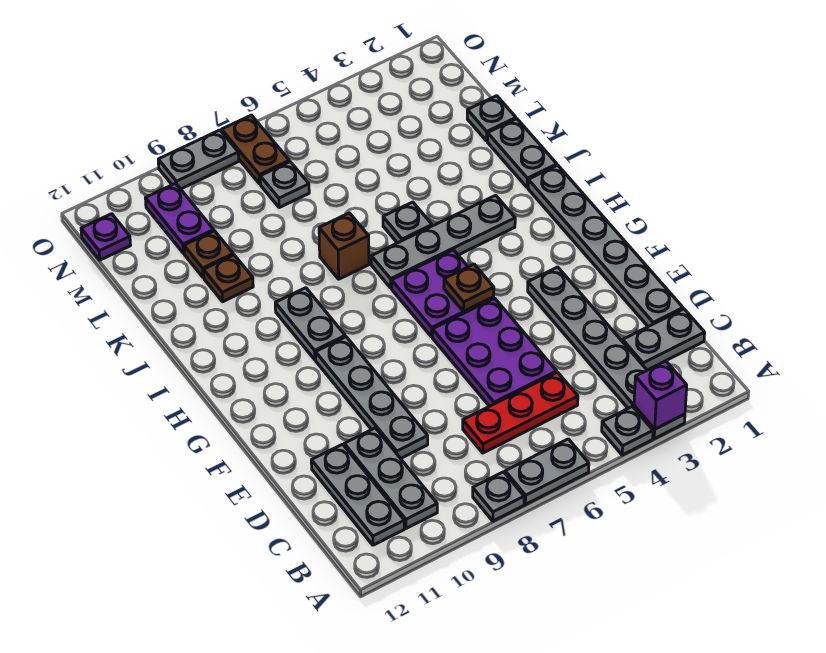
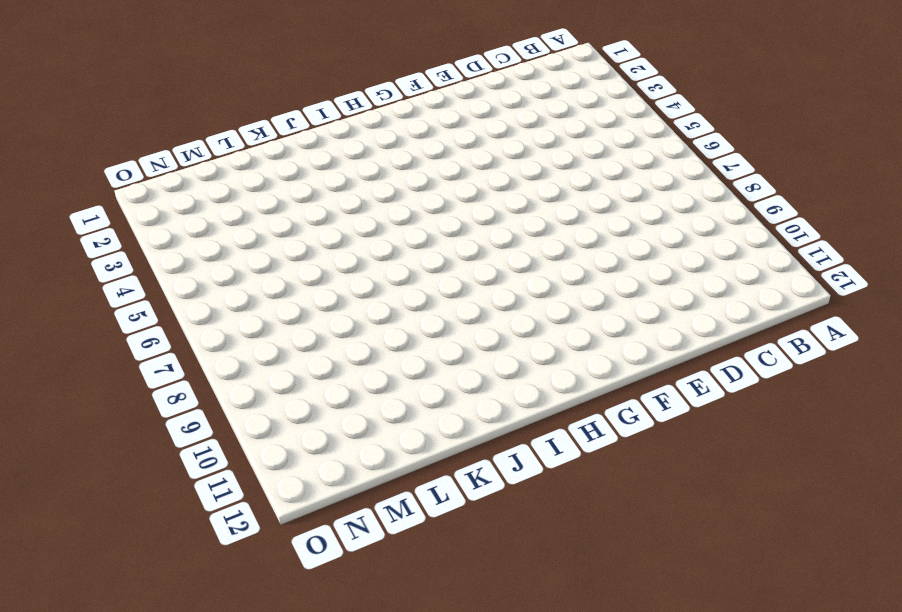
none -> grey plate A3:F3 level 1
none -> grey plate A4 level 1
none -> grey plate A6:A7 level 1

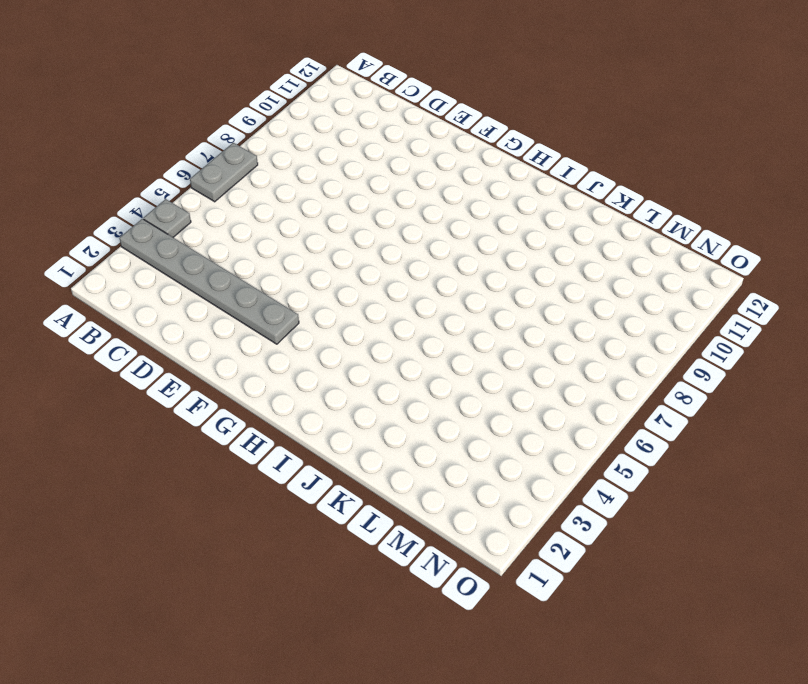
none -> grey plate A8 level 1
none -> grey plate B10:D10 level 1
none -> grey plate B11:D11 level 1

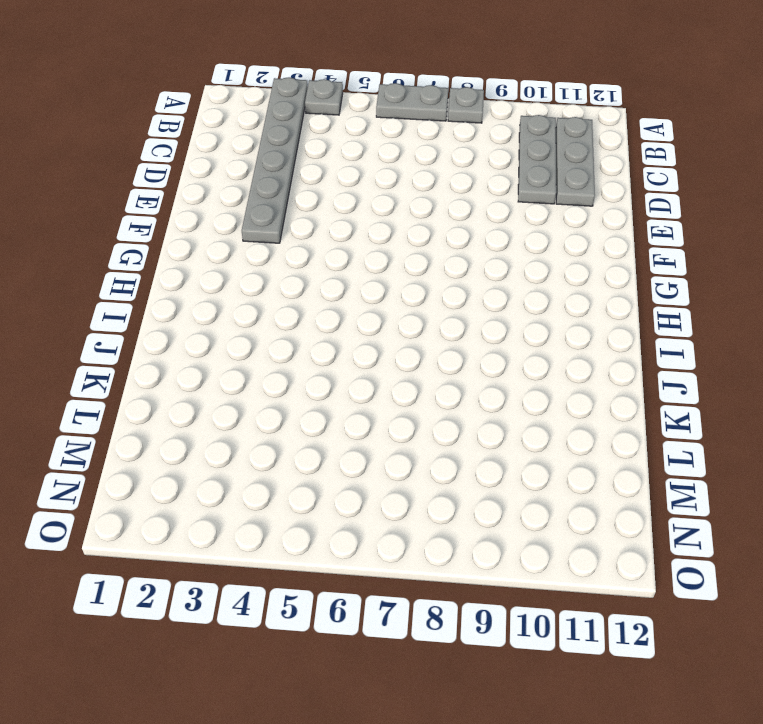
none -> grey plate C1:C2 level 1
none -> red plate C5:C7 level 1
none -> grey plate D1:I1 level 1

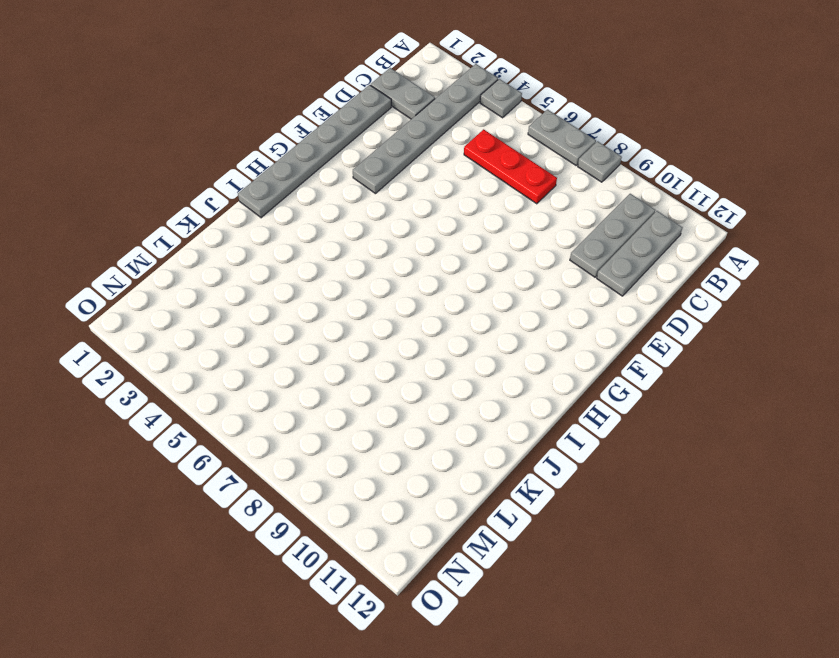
none -> purple plate D5:F6 level 1
none -> grey plate D9:G9 level 1
none -> purple plate G5:H6 level 1

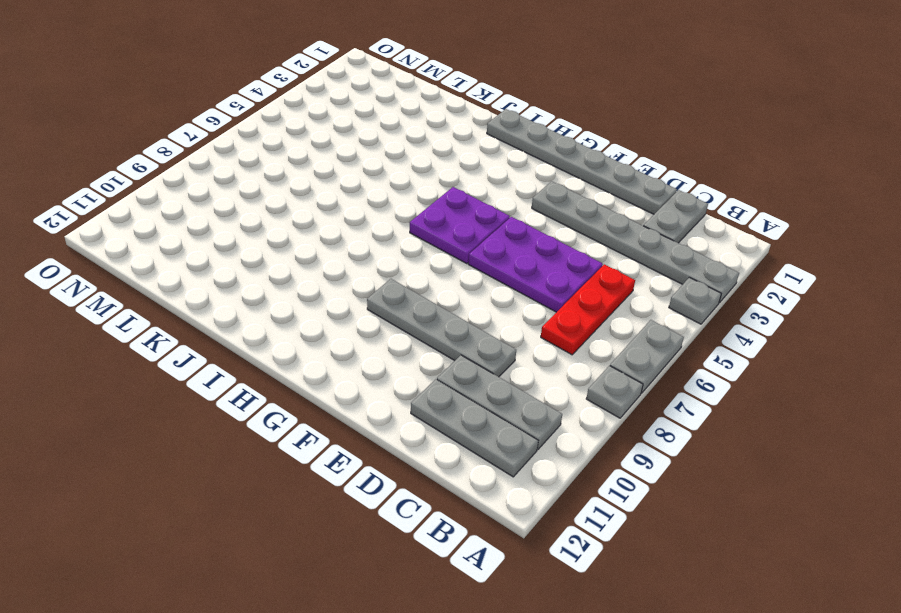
none -> grey plate H9:I9 level 1
none -> grey plate I3:I6 level 1
none -> grey plate J1:K1 level 1

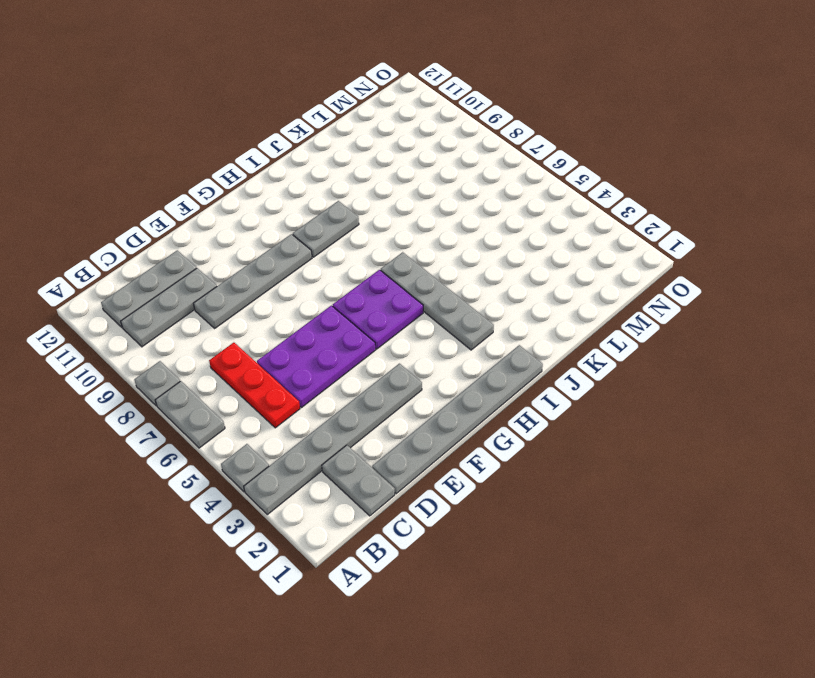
none -> grey plate J1:K1 level 1
none -> grey plate J5 level 1
none -> brown brick J7 level 1

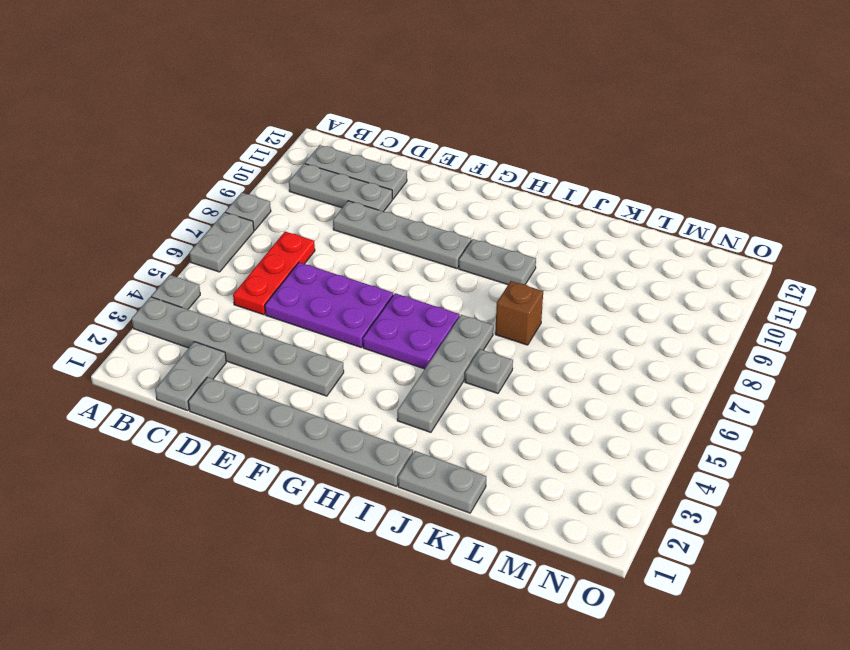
none -> brown plate K10 level 1
none -> grey plate L1 level 1
none -> brown plate L10 level 1

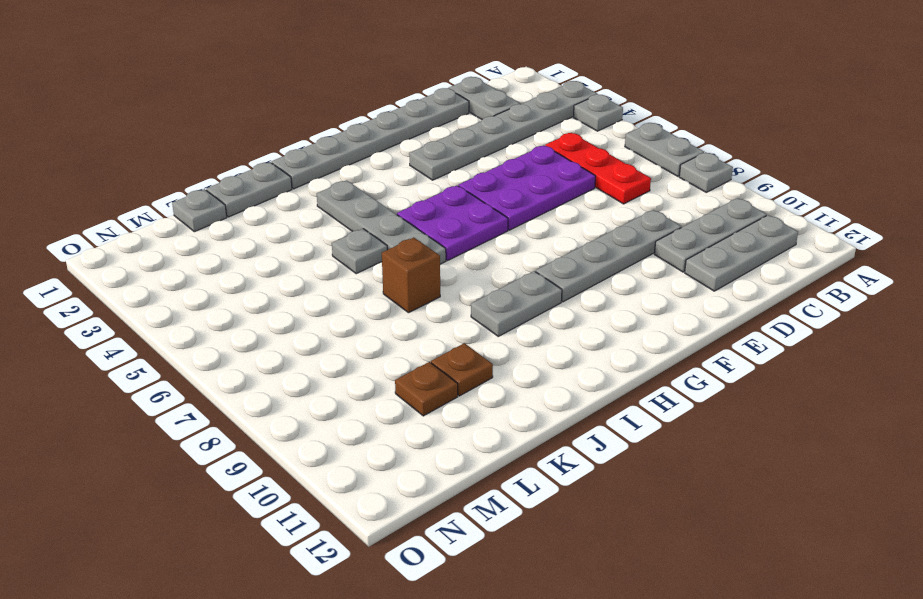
none -> grey plate M7 level 1
none -> purple plate M10:N10 level 1
none -> brown plate N7:O7 level 1

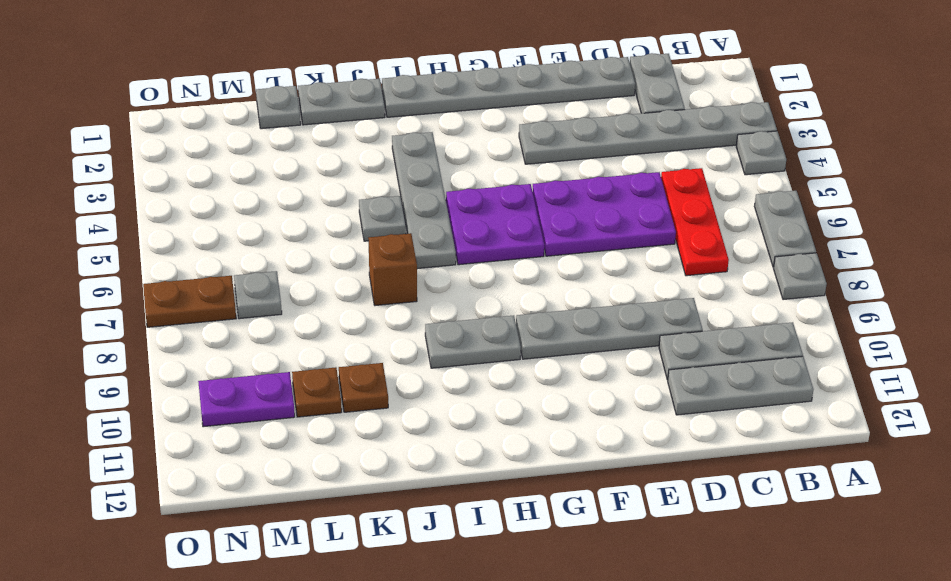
none -> purple plate N12 level 1
none -> grey plate O8:O9 level 1
none -> purple brick A3 level 2

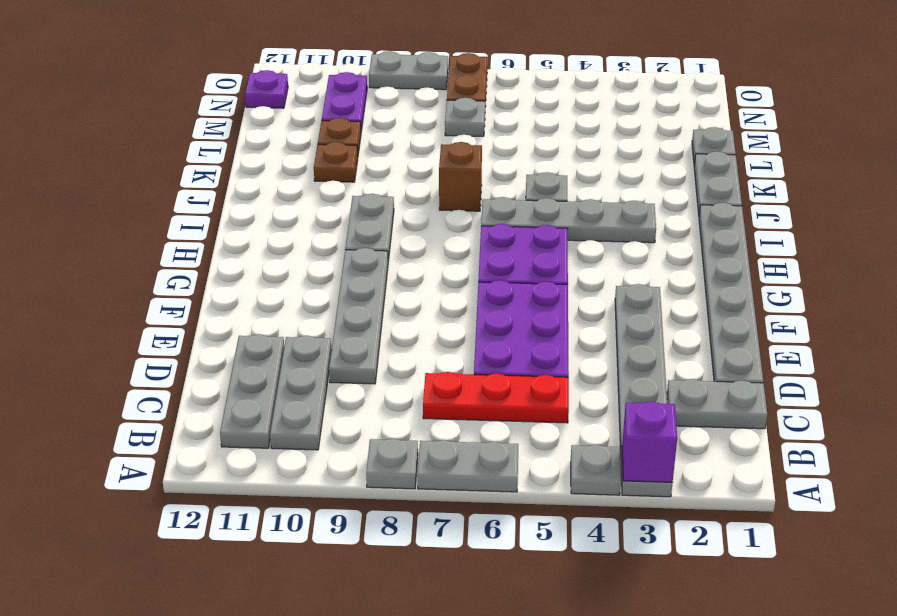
none -> brown plate G5 level 2

